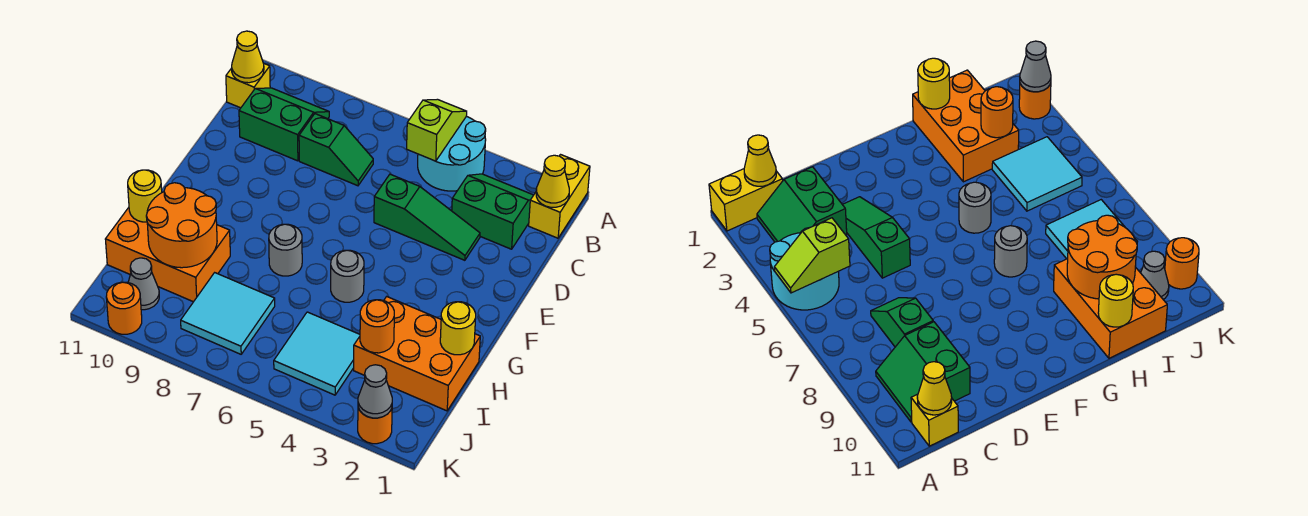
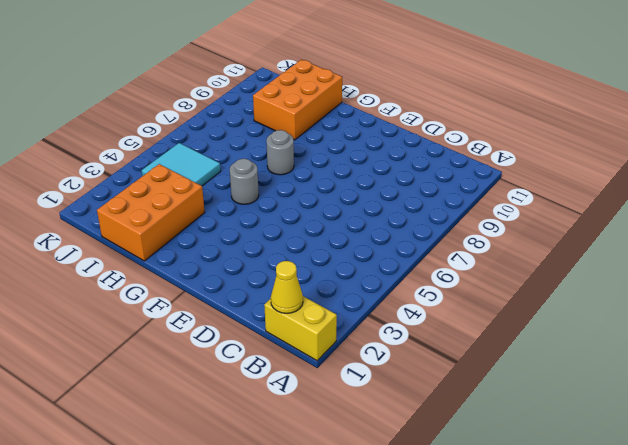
none -> cyan round brick A4:B5 level 1
none -> green slope B2:C3 level 1 top C
none -> green slope B9:C10 level 1 top C

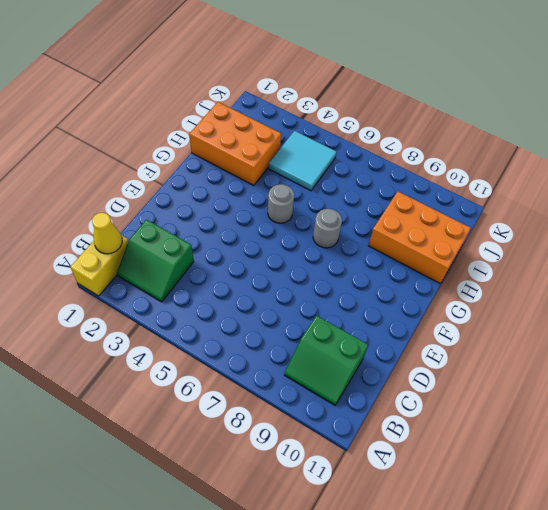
none -> cyan round brick A4:B5 level 1
none -> yellow brick B11 level 1
none -> green slope C7:C8 level 1 top 8

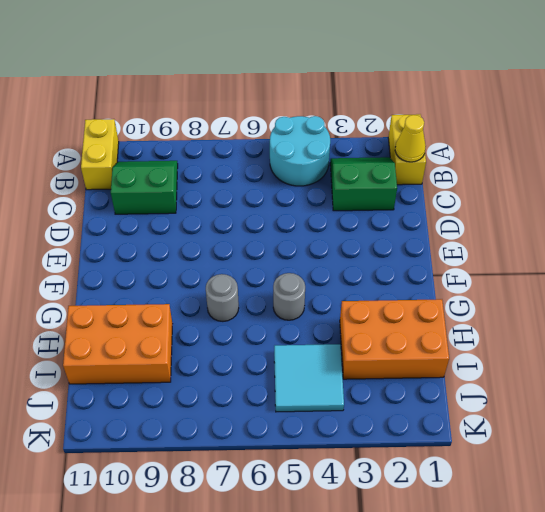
yellow brick A11:B11 level 1 -> yellow brick B11 level 1
none -> green slope C7:C8 level 1 top 8
none -> green slope D3:D5 level 1 top 5
none -> cyan tile I7:J8 level 1

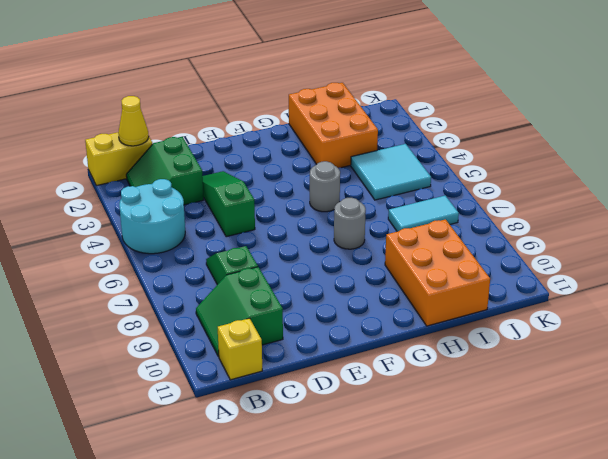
cyan tile I7:J7 level 1 -> cyan tile I7:J8 level 1
none -> grey cone J10 level 1
none -> orange round brick K2 level 1
none -> orange round brick K10 level 1

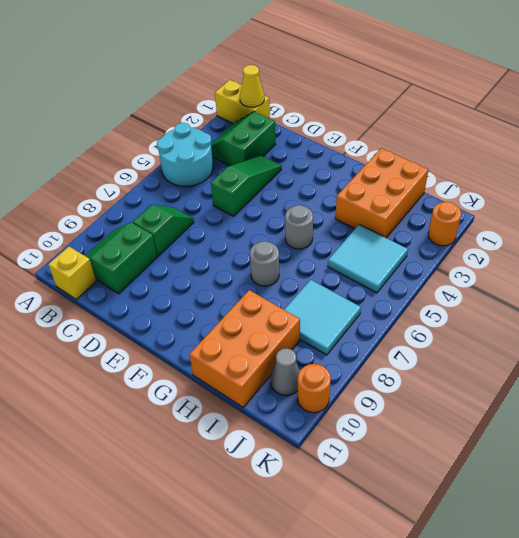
none -> lime slope A5:B5 level 2 top B
none -> yellow cone B11 level 2
none -> yellow round brick H1 level 2

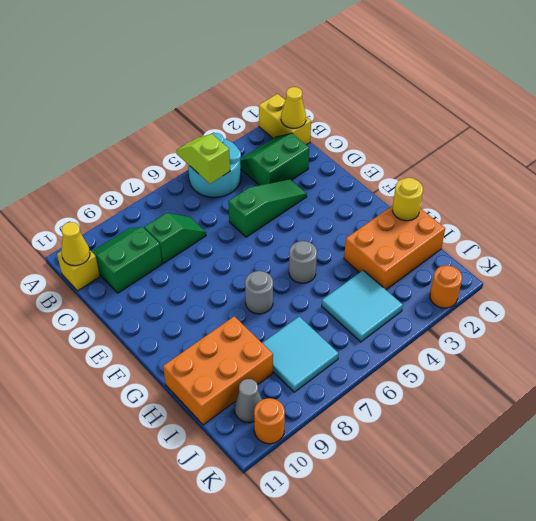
none -> orange round brick H9:I10 level 2
none -> yellow round brick H11 level 2
none -> orange round brick I3 level 2

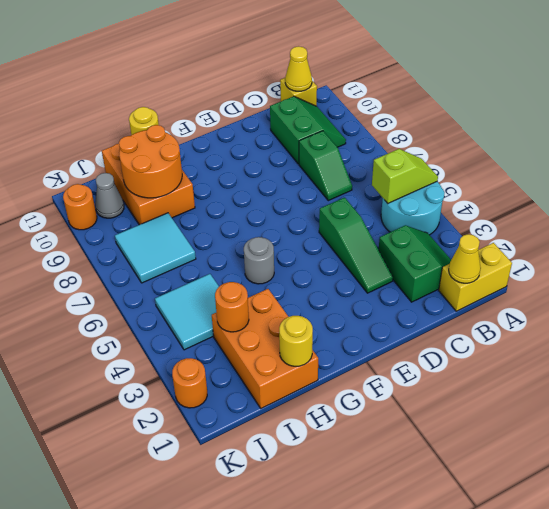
none -> grey round brick G7 level 1
none -> grey cone K2 level 2

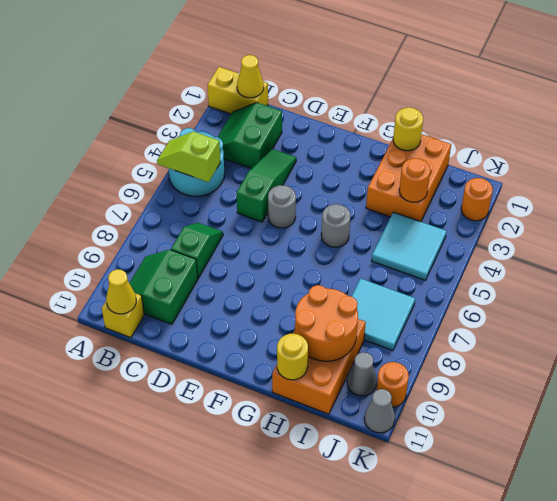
grey round brick E5 level 1 -> grey round brick G7 level 1
grey cone K11 level 1 -> grey cone K2 level 2

